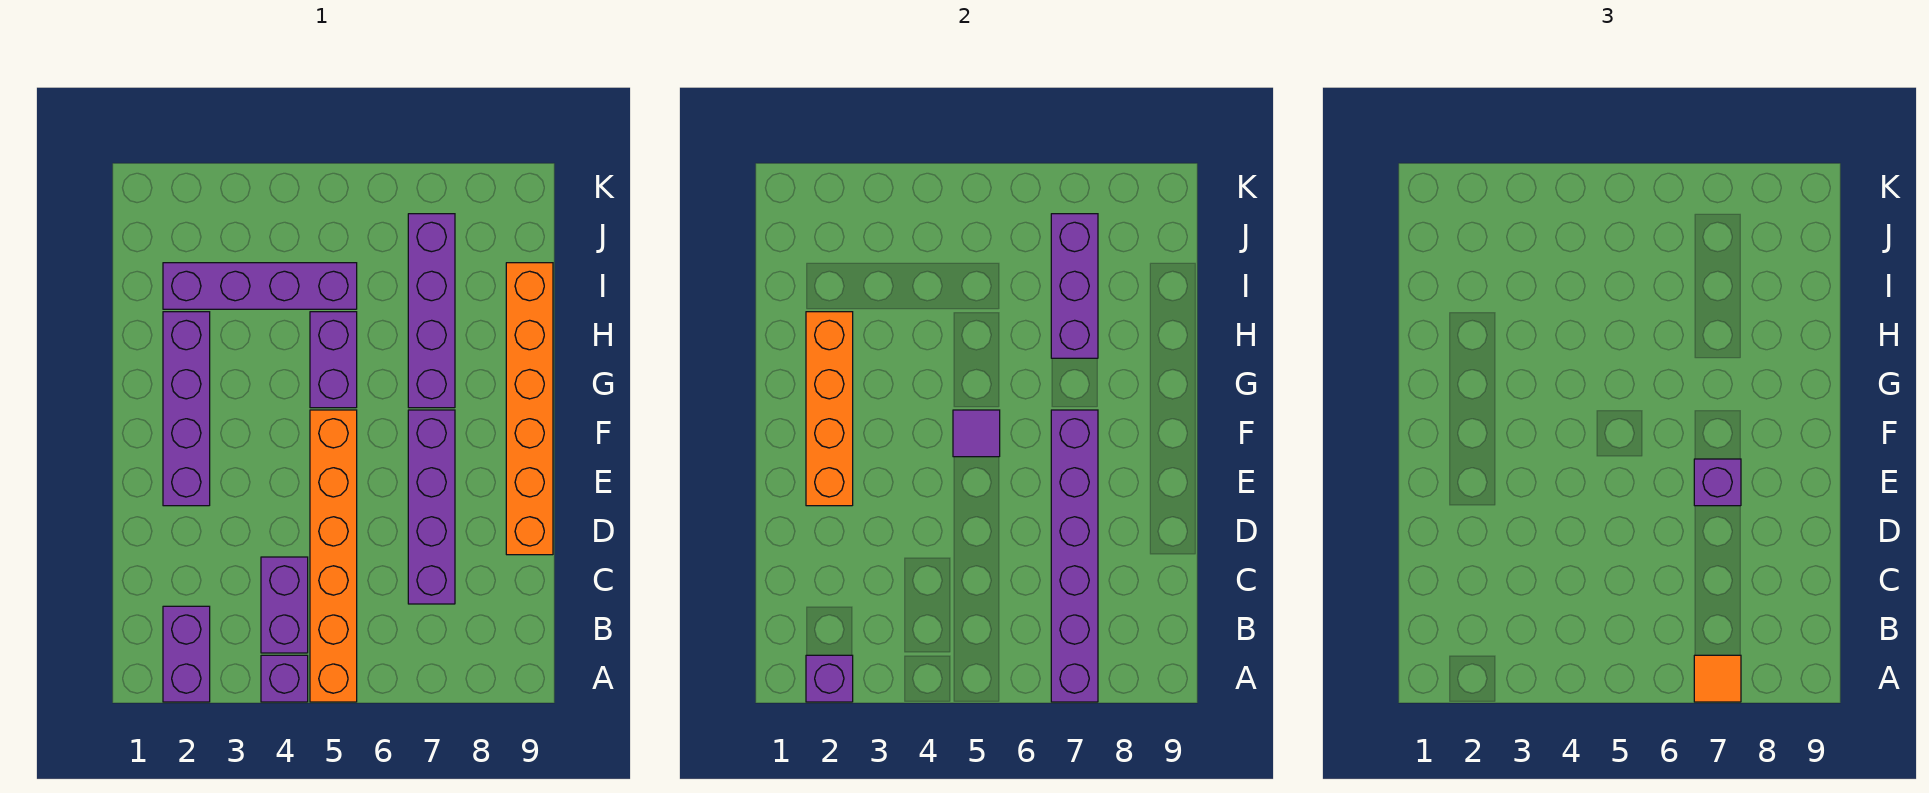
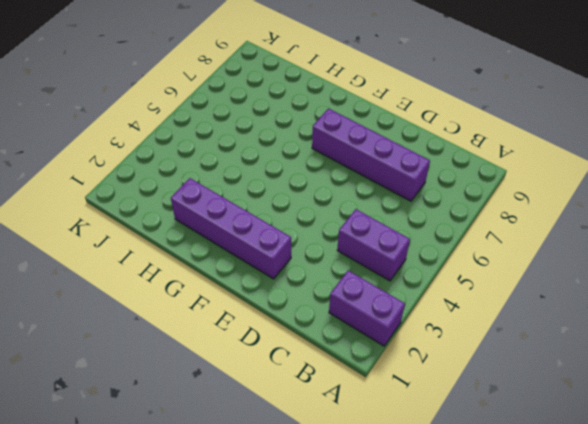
none -> purple brick A4 level 1
none -> orange brick A5:F5 level 1
none -> orange brick D9:I9 level 1

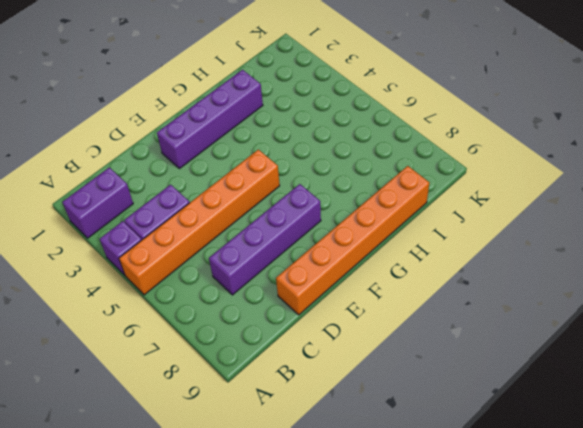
none -> purple brick G5:H5 level 1
none -> purple brick G7:J7 level 1
none -> purple brick I2:I5 level 1

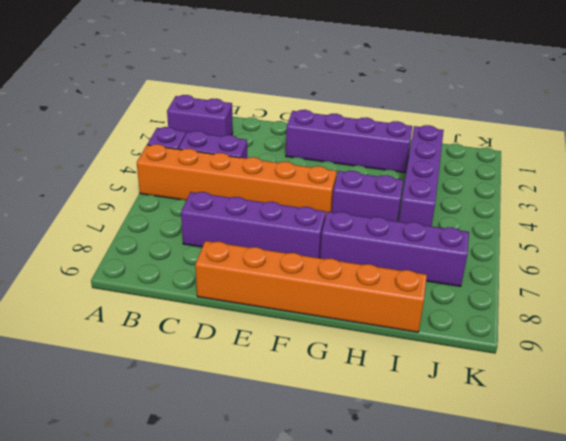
none -> purple brick A2 level 2
none -> purple brick A7:F7 level 2
none -> orange brick E2:H2 level 2

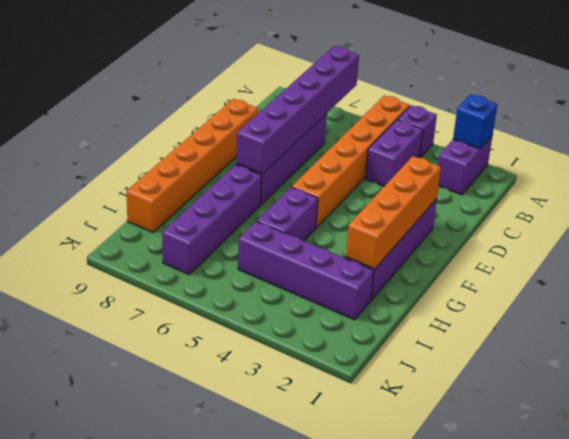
blue brick A2 level 2 -> purple brick A2 level 2
none -> purple tile F5 level 2
none -> purple brick H7:J7 level 2
none -> orange tile A7 level 3

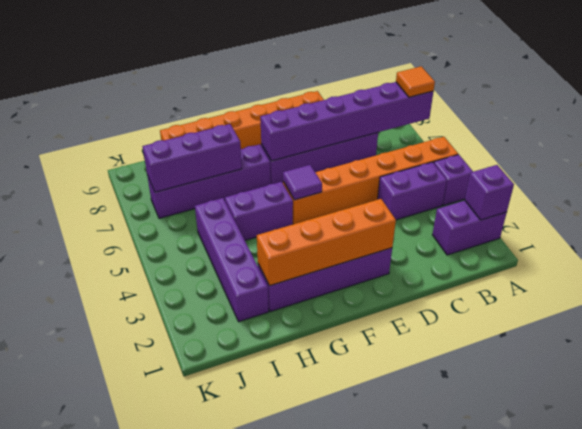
none -> purple brick E7 level 3

